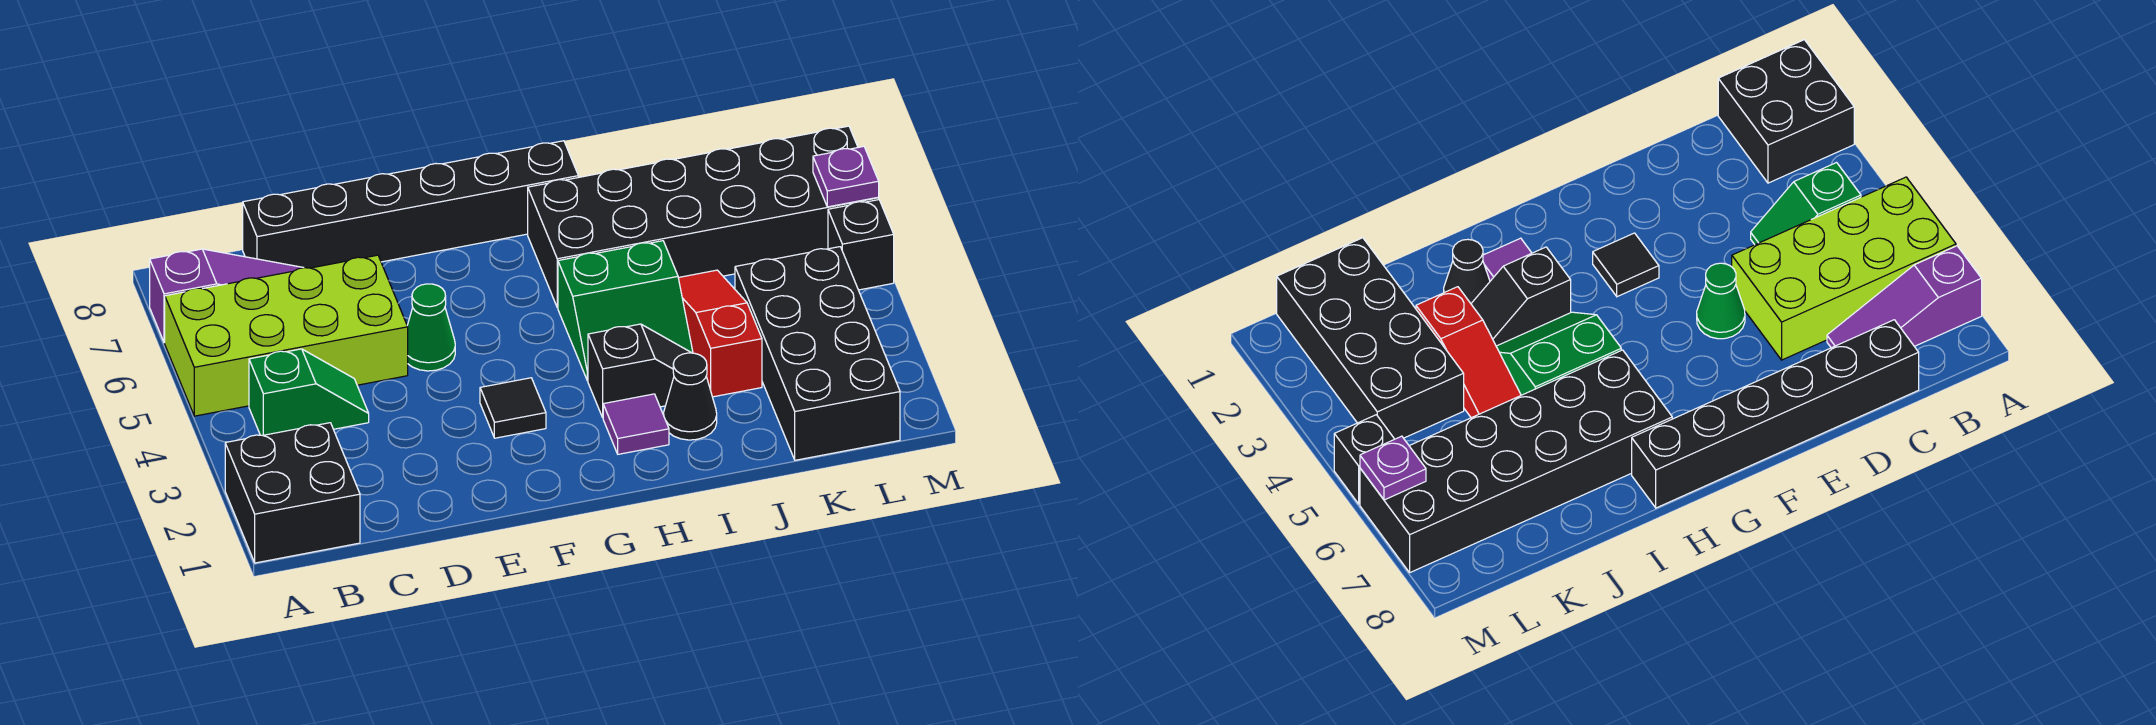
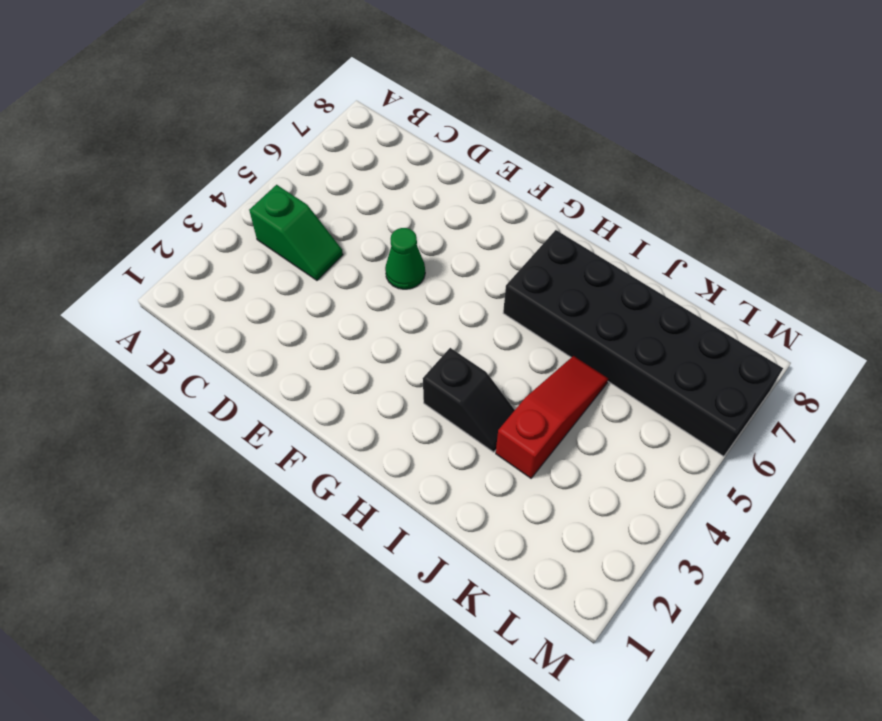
none -> black brick A1:B2 level 1
none -> lime brick A5:D6 level 1
none -> purple slope A7:C7 level 1 top A

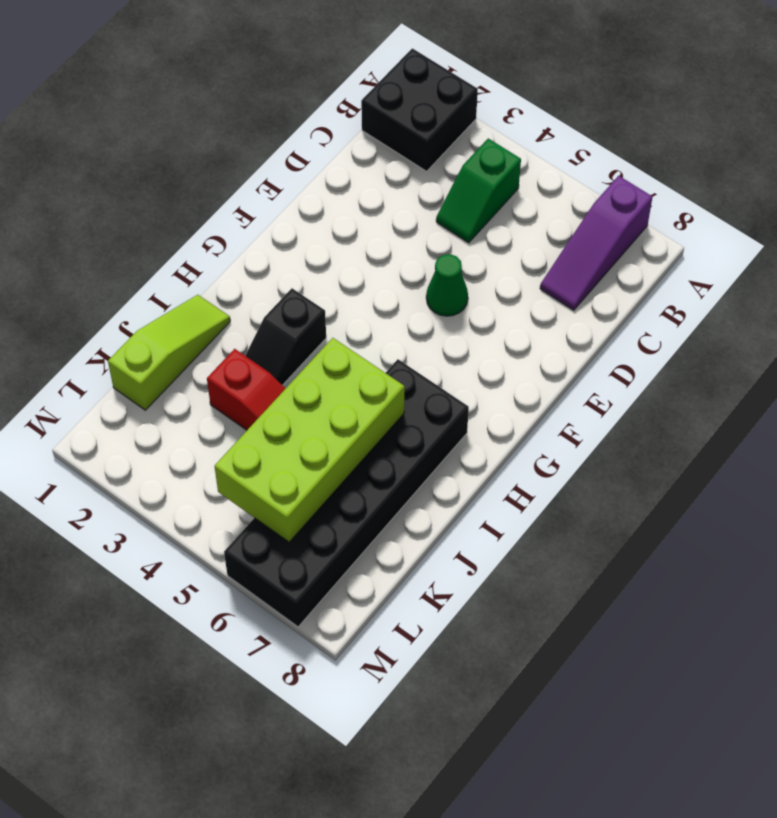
lime slope I1:K1 level 1 top K -> black brick K1:L4 level 1
lime brick I5:L6 level 2 -> lime brick A5:D6 level 1
none -> black brick C8:H8 level 1
none -> black tile F3 level 1
none -> purple tile H2 level 1

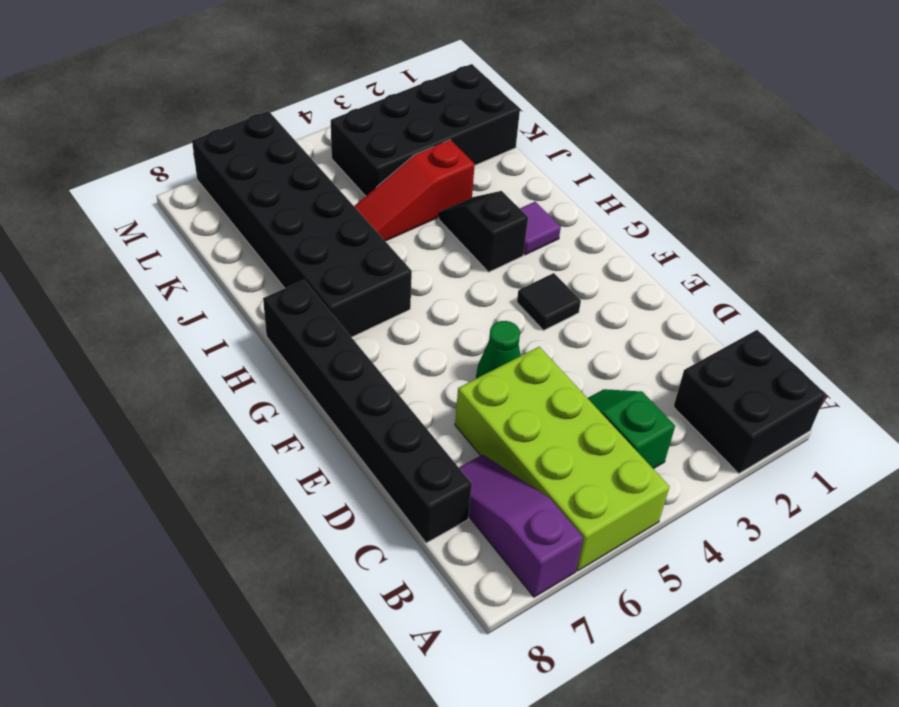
none -> green slope H4:I5 level 1 top 5
none -> black cone I2 level 1
none -> black brick M5 level 1

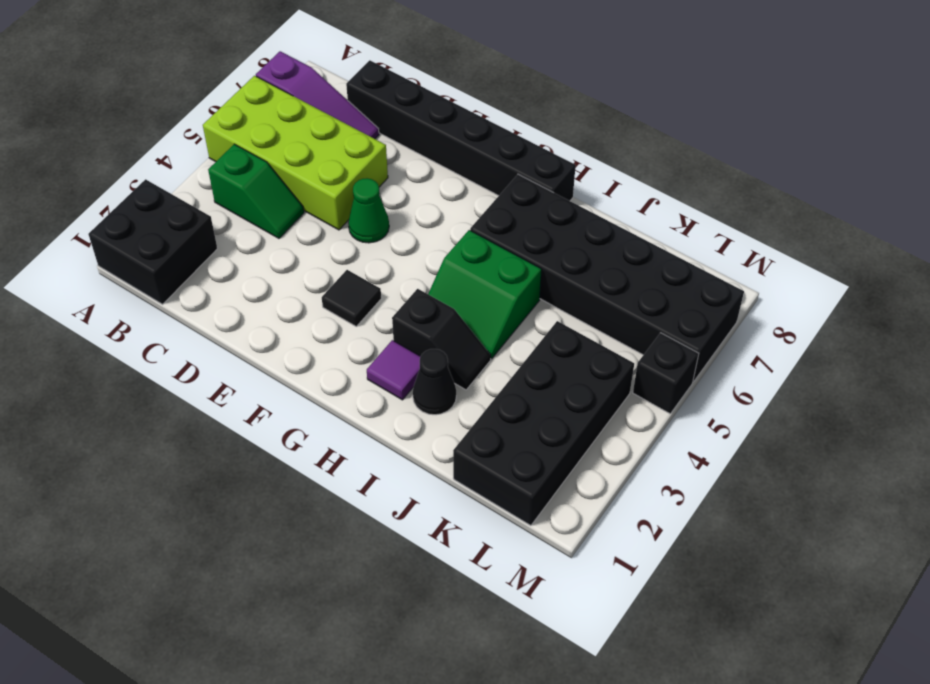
none -> red slope J3:J5 level 1 top 3
none -> purple plate M6 level 2

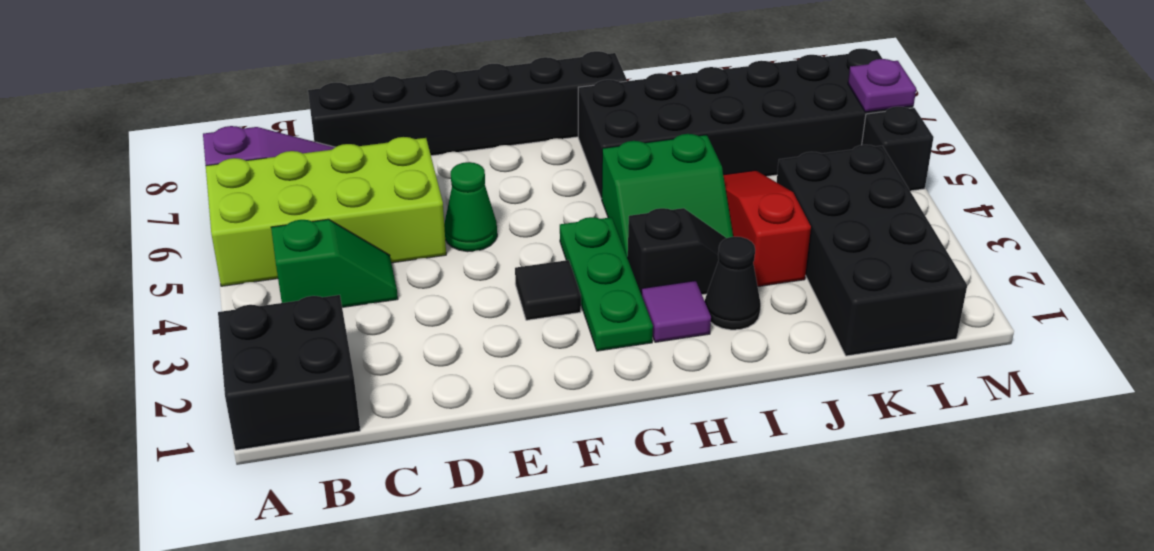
green plate G2:G4 level 1 -> none

